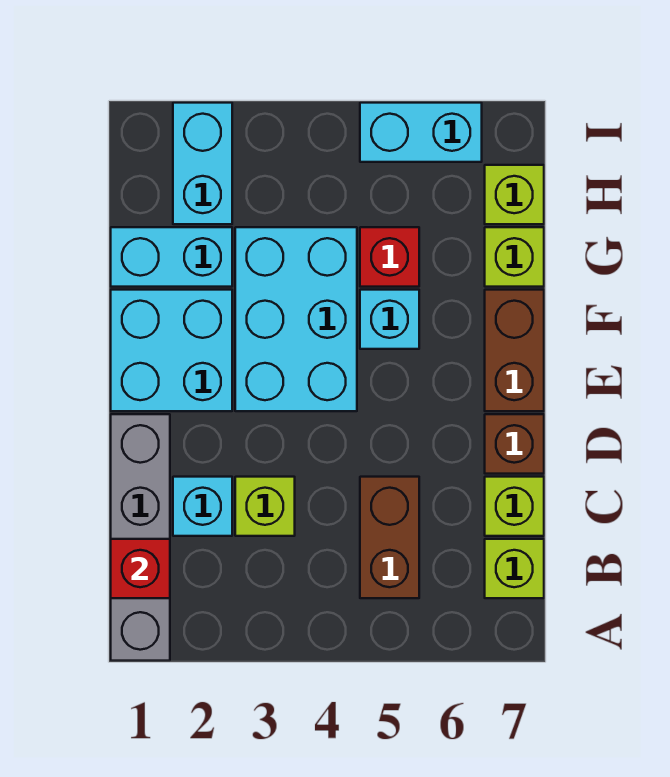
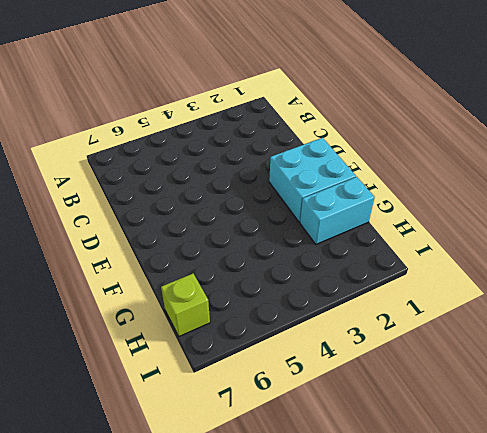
none -> grey brick A1:D1 level 1
none -> brown brick B5:C5 level 1
none -> lime brick B7 level 1

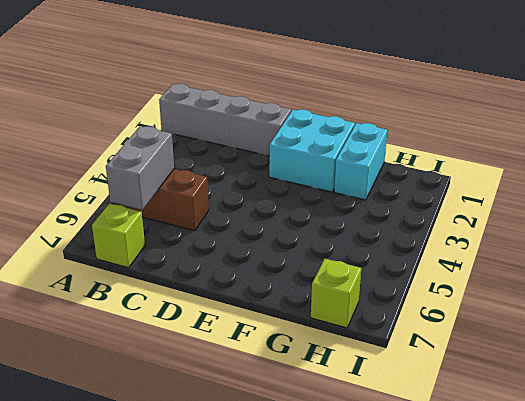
grey brick B5:B6 level 2 -> none
none -> cyan brick C2 level 1
none -> lime brick C3 level 1
none -> lime brick C7 level 1

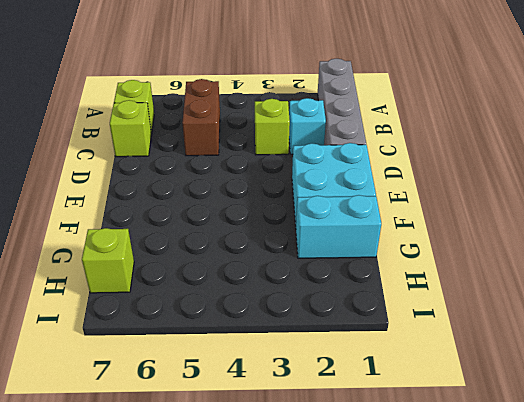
none -> brown brick D7 level 1
none -> cyan brick E3:G4 level 1
none -> brown brick E7:F7 level 1

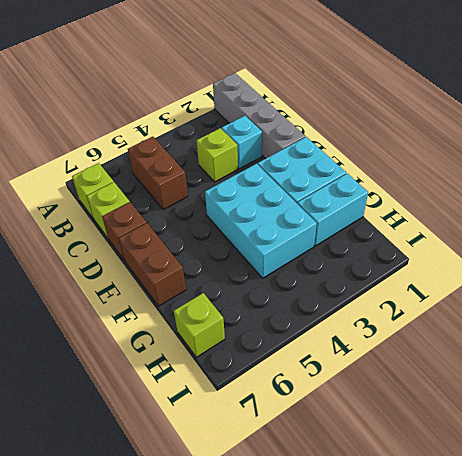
none -> cyan brick F5 level 1
none -> red brick G5 level 1
none -> lime brick G7 level 1

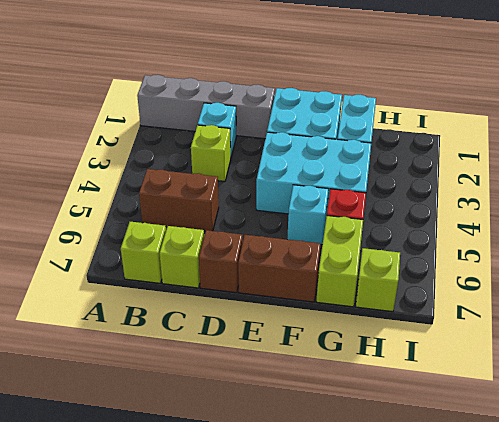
lime brick G6:G7 level 1 -> lime brick G7 level 1
none -> cyan brick H2:I2 level 1
none -> cyan brick I5:I6 level 1
none -> red brick B1 level 2

